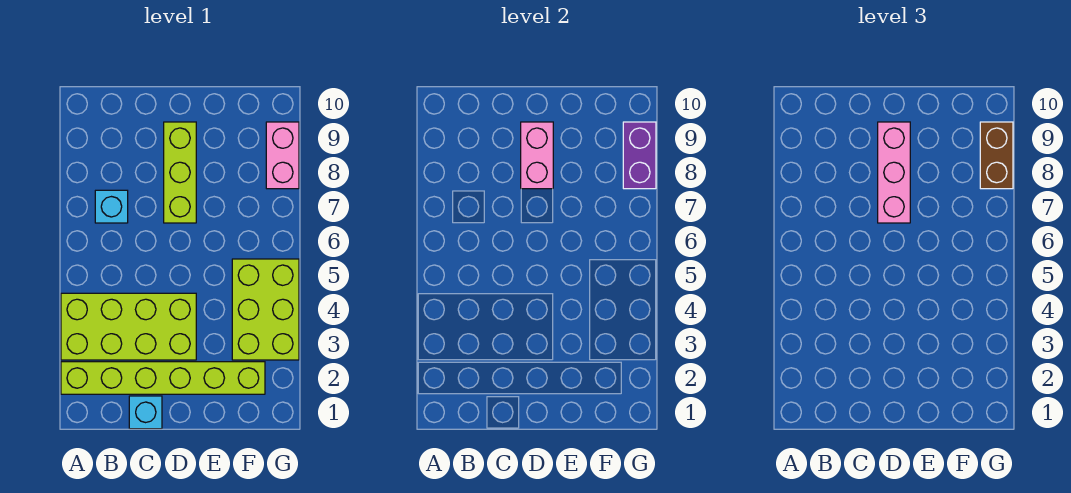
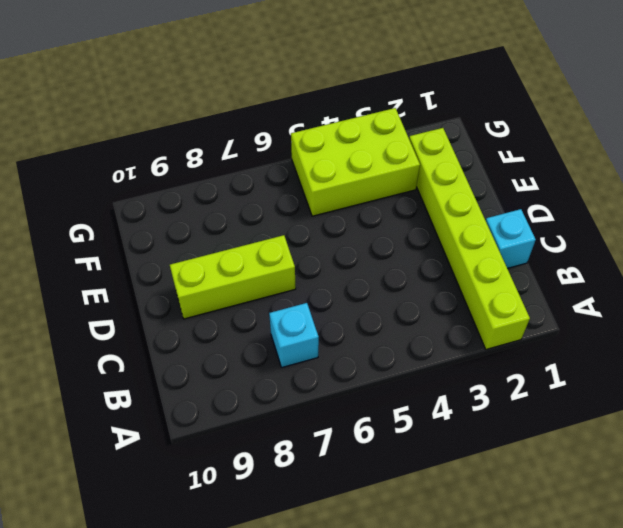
none -> lime brick A3:D4 level 1
none -> pink brick G8:G9 level 1

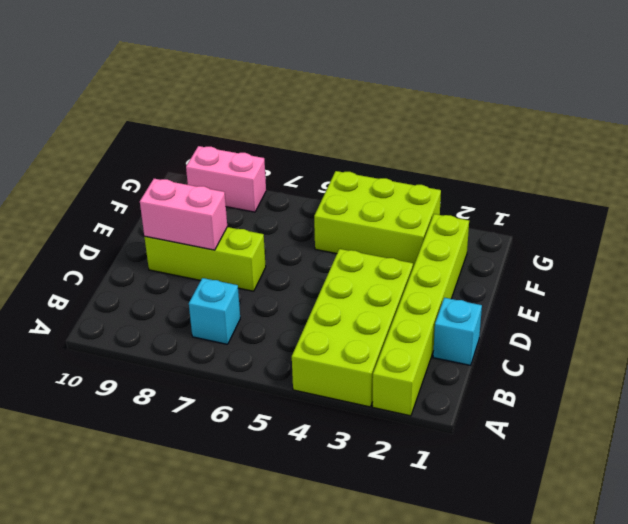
none -> purple brick G8:G9 level 2
none -> pink brick D7:D9 level 3

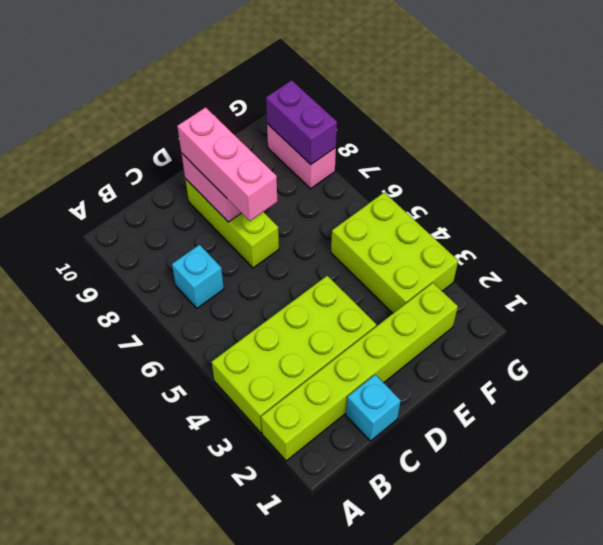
none -> brown brick G8:G9 level 3

